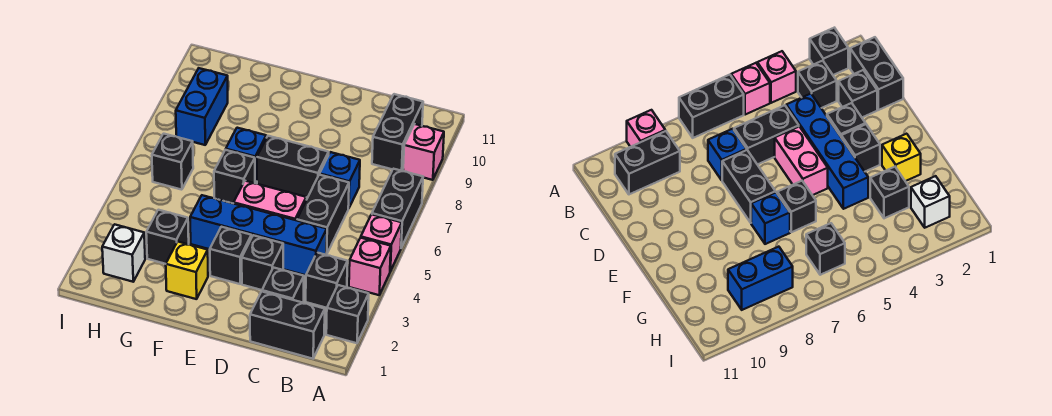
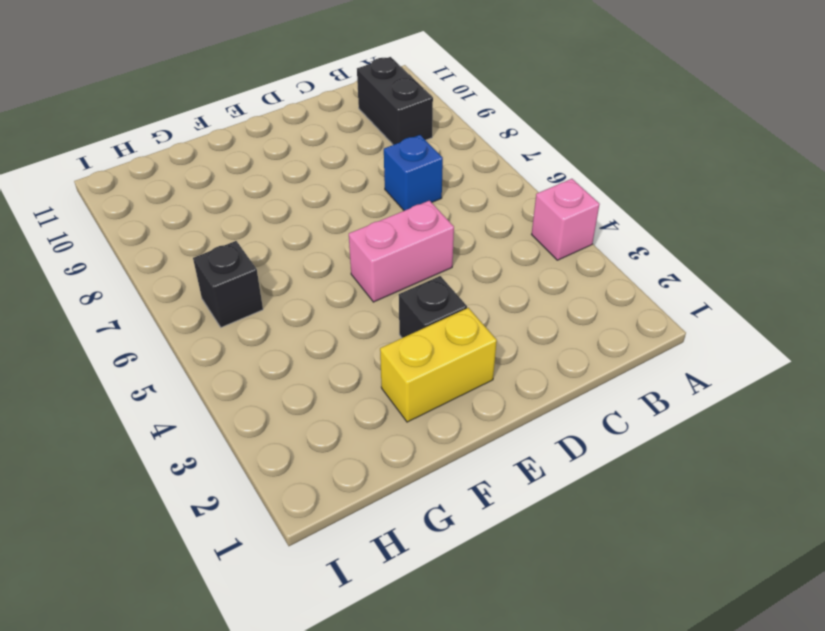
yellow brick E2:F2 level 1 -> yellow brick F2 level 1
none -> black brick A2 level 1
none -> pink brick A5 level 1
none -> black brick A6:A7 level 1

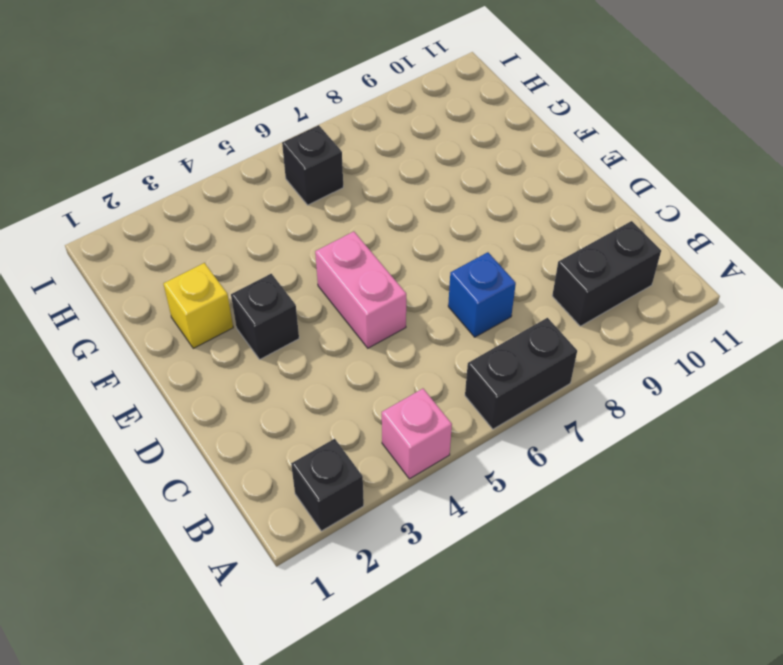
none -> pink brick A5 level 1
none -> pink brick A9 level 1
none -> black brick B1:C1 level 1

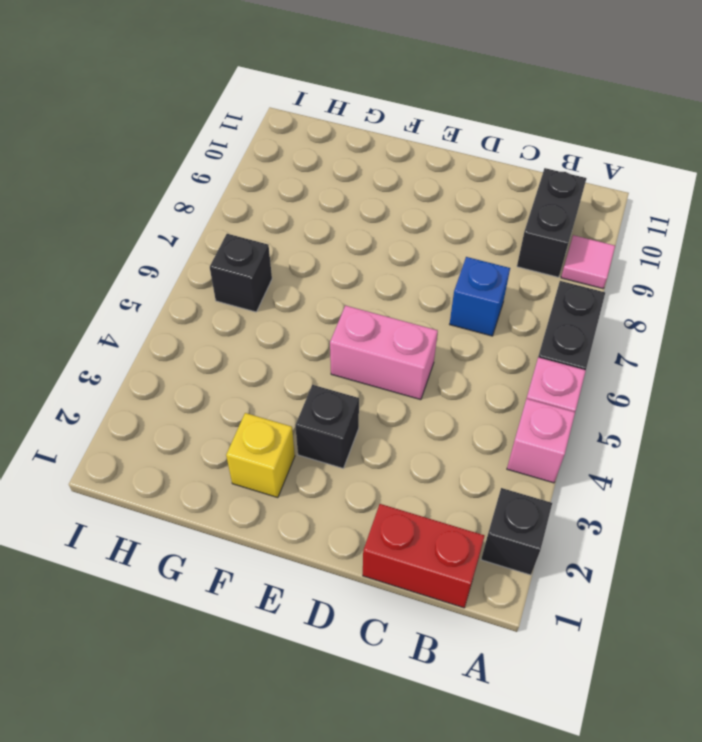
pink tile A9 level 1 -> pink brick A9 level 1
red brick B1:C1 level 1 -> black brick B1:C1 level 1
none -> black brick B3 level 1
none -> black brick C2 level 1
none -> blue brick C4:F4 level 1

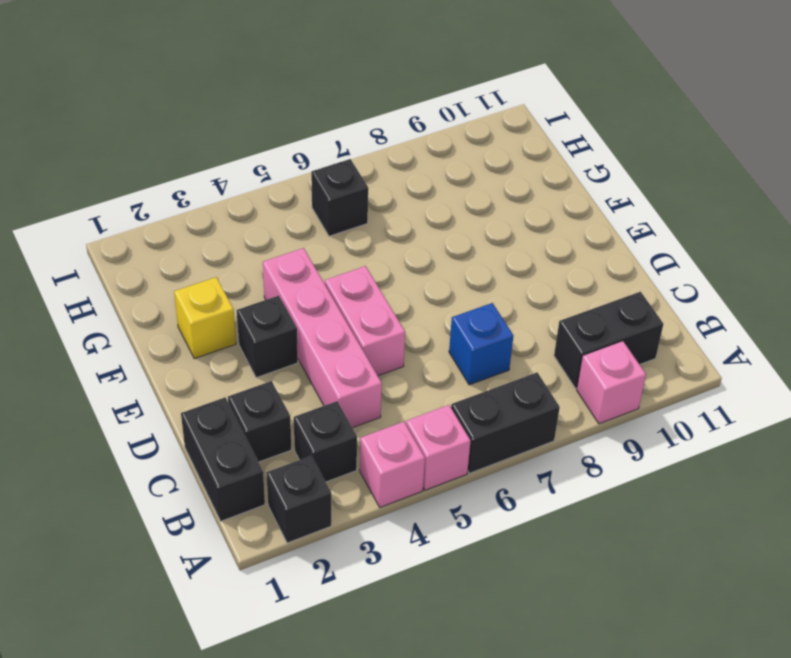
pink brick C4:F4 level 1 -> blue brick C4:F4 level 1
none -> black brick C5:C6 level 1
none -> black brick D3 level 1
none -> black brick D7:E7 level 1

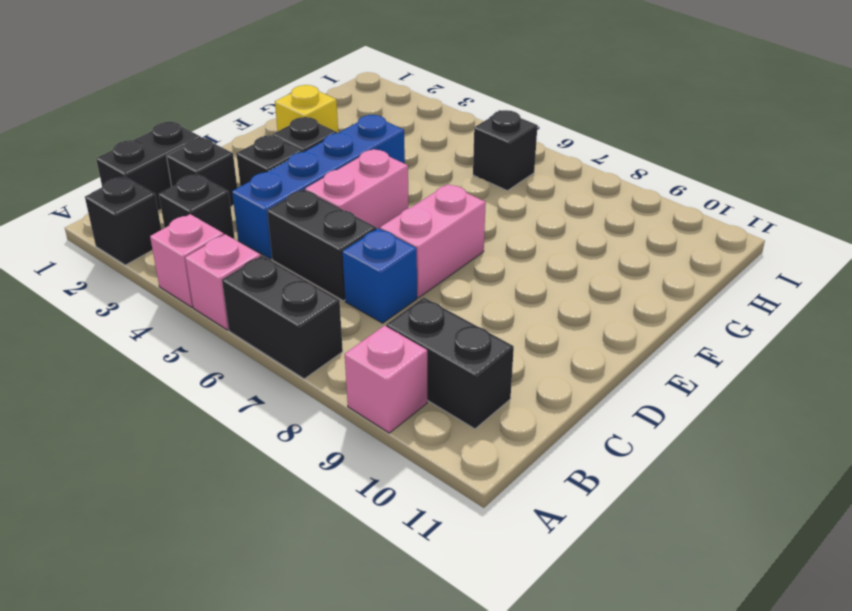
pink brick D7:E7 level 1 -> black brick D7:E7 level 1
none -> black brick F6 level 1
none -> blue brick F7 level 1
none -> black brick G3 level 1

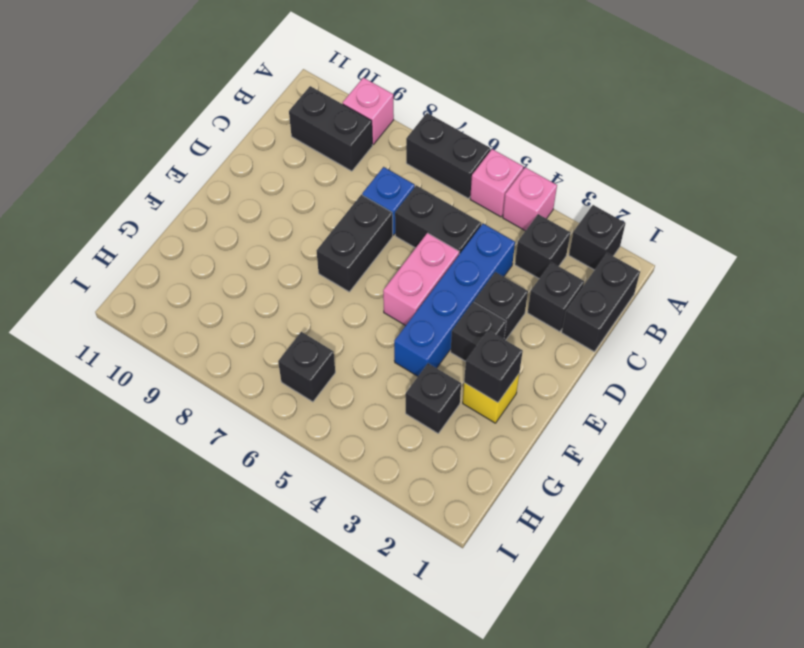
black brick F2 level 2 -> black brick F6 level 1
none -> blue brick F7 level 1
none -> white brick H2 level 1
none -> blue brick H8:H9 level 1

